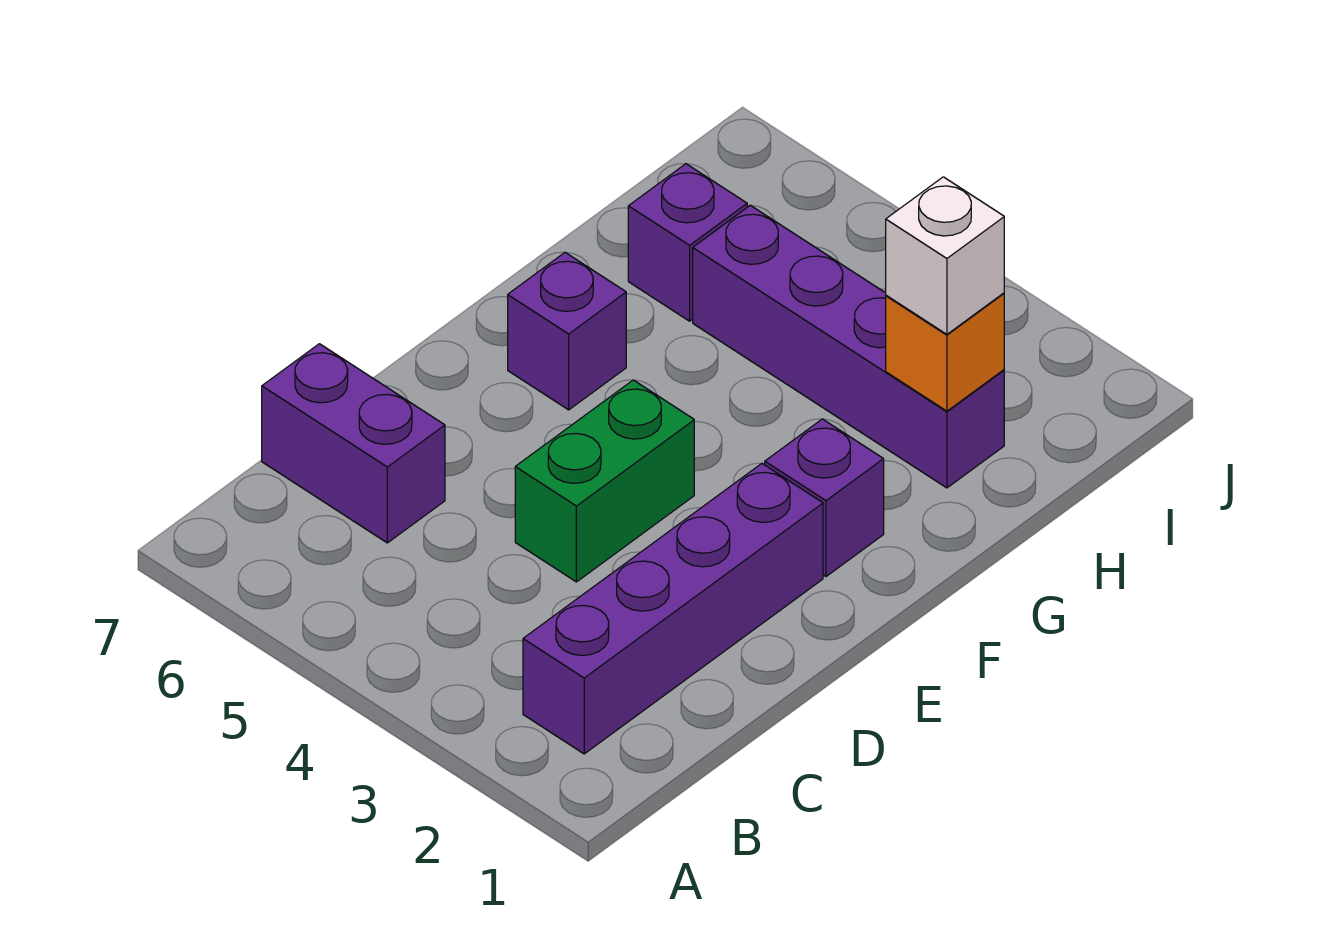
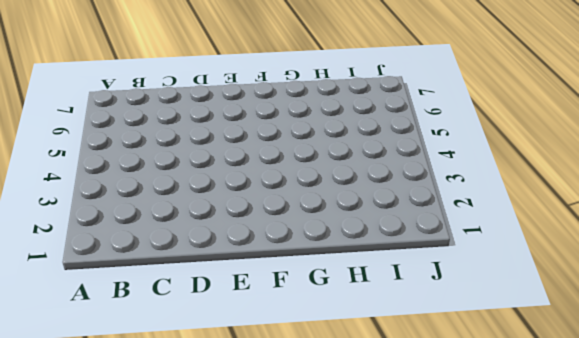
none -> purple brick B2:E2 level 1
none -> purple brick C6:C7 level 1

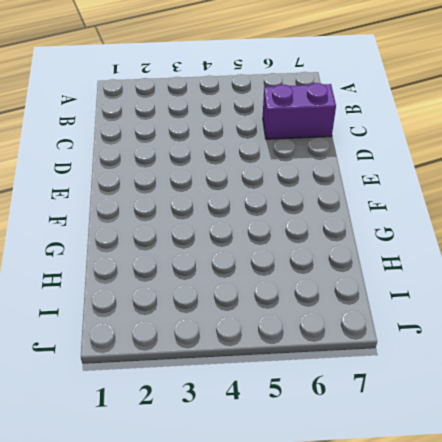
none -> purple brick B2:E2 level 1
none -> green brick D4:E4 level 1

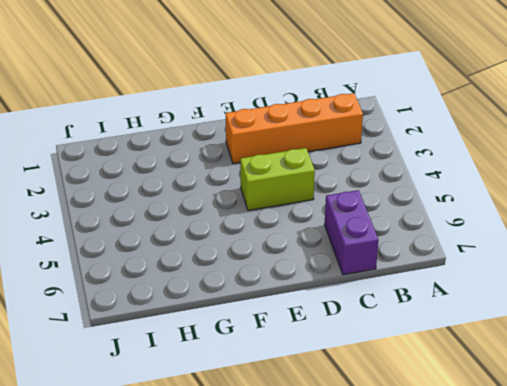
orange brick B2:E2 level 1 -> purple brick B2:E2 level 1
lime brick D4:E4 level 1 -> green brick D4:E4 level 1
none -> purple brick F2 level 1
none -> purple brick F6 level 1

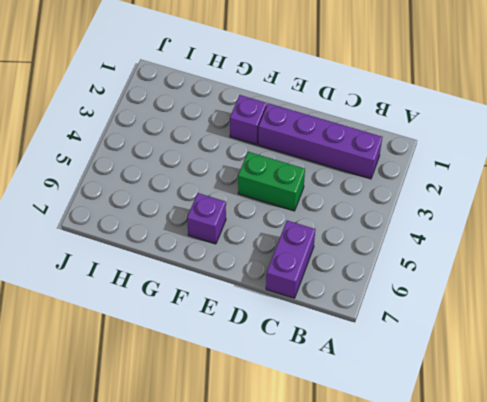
none -> purple brick H2:H5 level 1
none -> purple brick H6 level 1

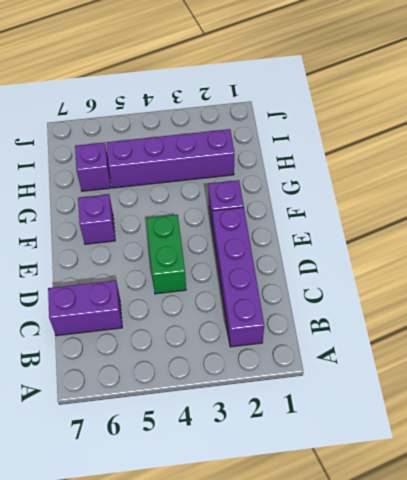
none -> orange brick H2 level 2
none -> white brick H2 level 3

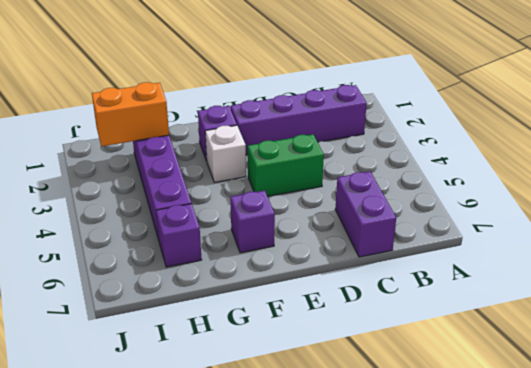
white brick F3 level 1 -> white brick H2 level 3
orange brick H2:I2 level 2 -> orange brick H2 level 2

